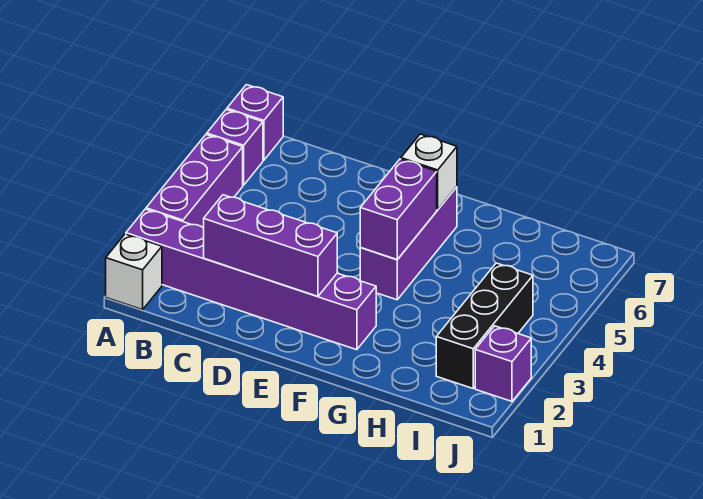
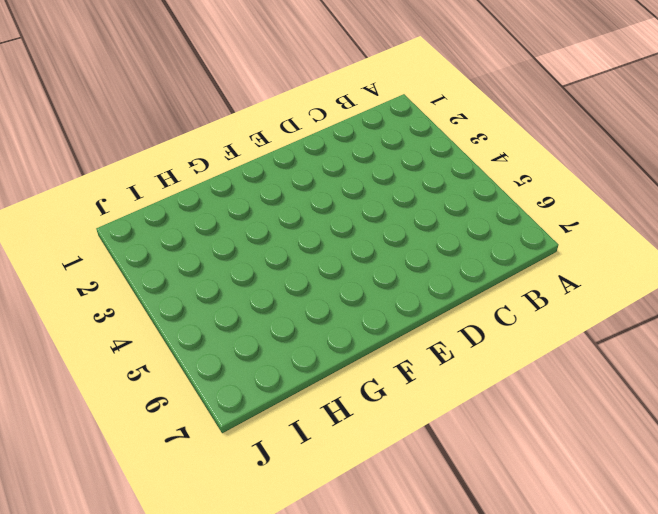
none -> white brick A1 level 1
none -> purple brick A2:F2 level 1

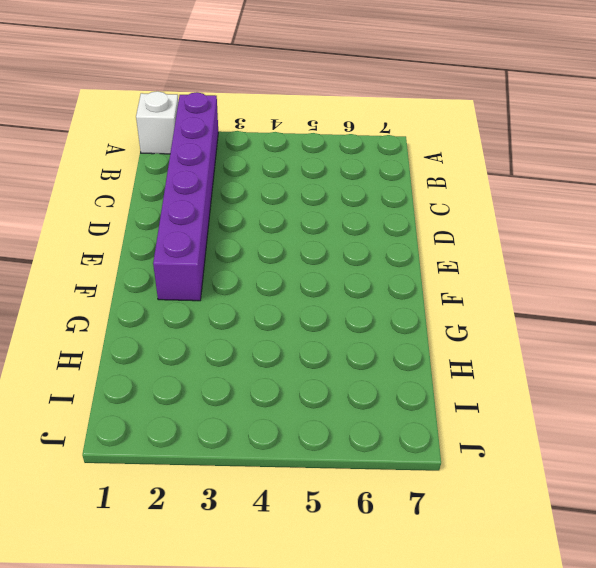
none -> purple brick A3:A5 level 1
none -> purple brick A6 level 1

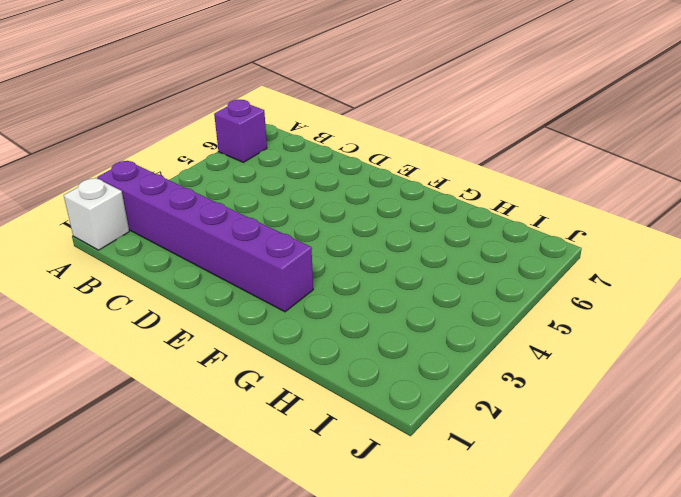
none -> purple brick A3:A5 level 1
none -> purple brick A7 level 1

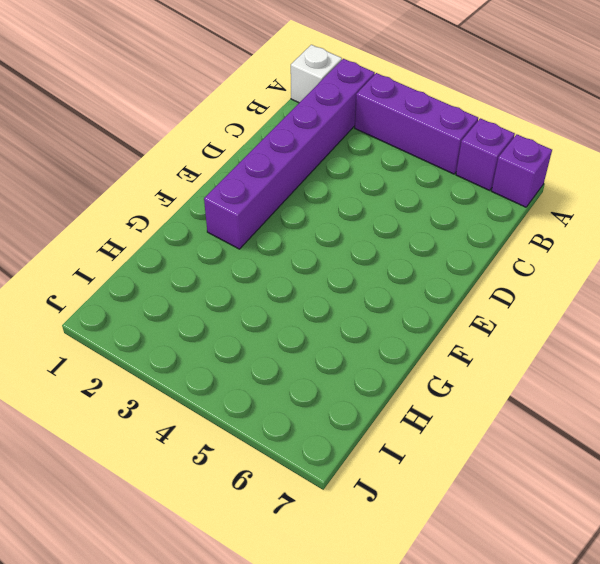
none -> purple brick F4:F6 level 1
none -> black brick I2:I4 level 1

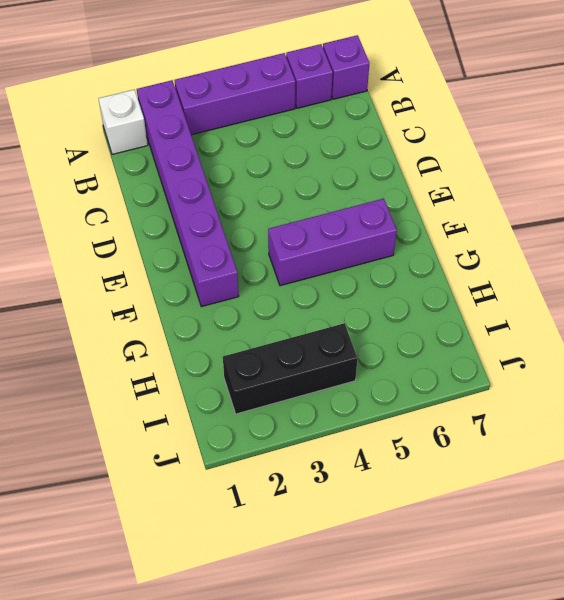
none -> purple brick J2 level 1
none -> purple brick C2:E2 level 2

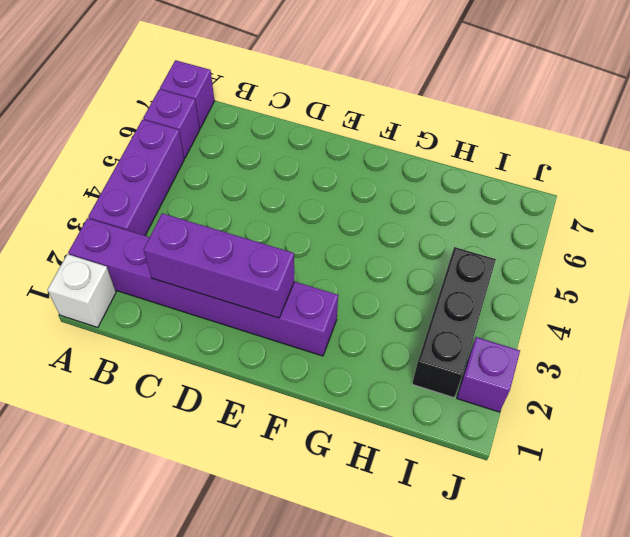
none -> purple brick F4:F6 level 1
none -> purple brick F4:F5 level 2

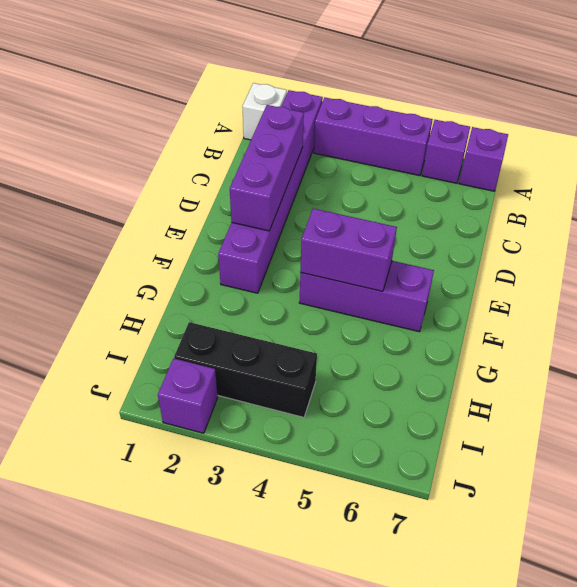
none -> white brick F6 level 2

